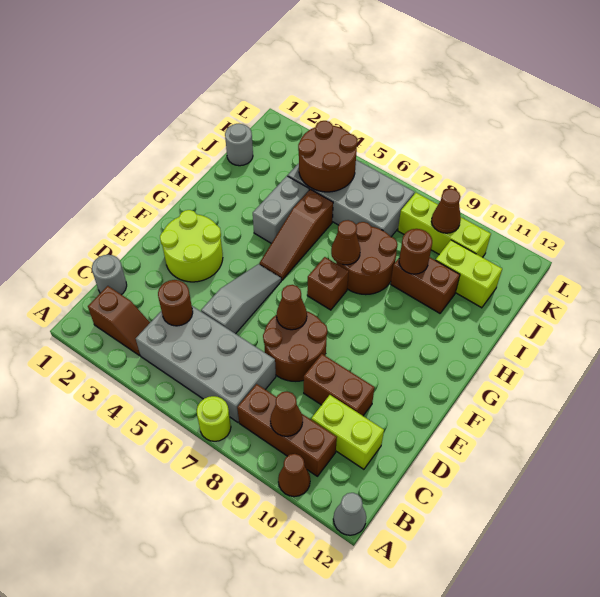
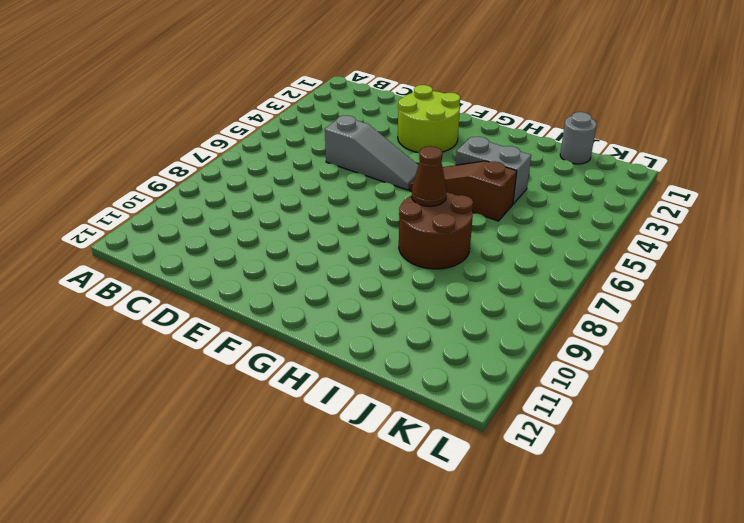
none -> lime round brick A7 level 1
none -> brown cone A10 level 1
none -> grey cone A12 level 1

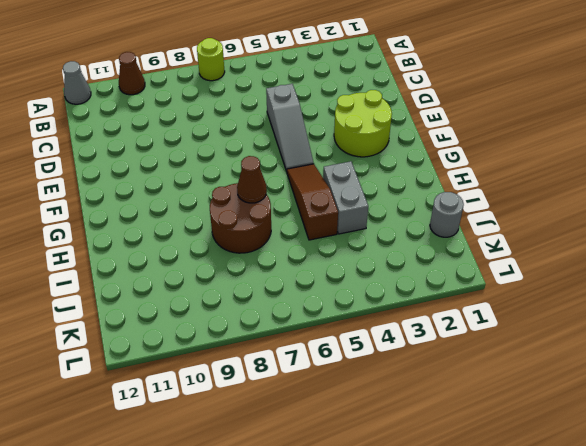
none -> brown slope B2:B3 level 1 top 2
none -> grey brick B4:C7 level 1
none -> brown brick B8:B10 level 1

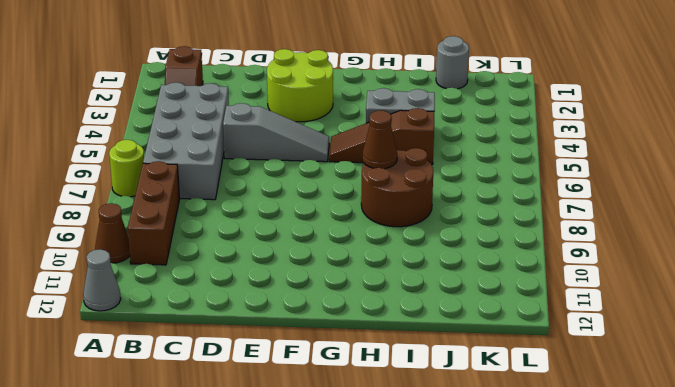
none -> grey round brick C1 level 1
none -> lime brick C10:C11 level 1
none -> brown round brick D7:E8 level 1

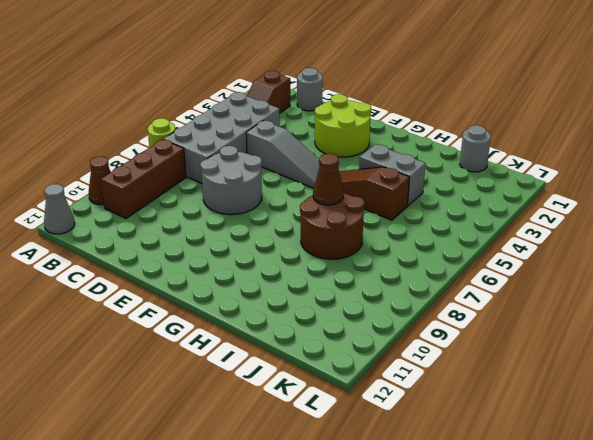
grey round brick D7:E8 level 1 -> brown round brick D7:E8 level 1
none -> lime brick C10:C11 level 1
none -> brown brick D9:D10 level 1
none -> brown brick G7 level 1

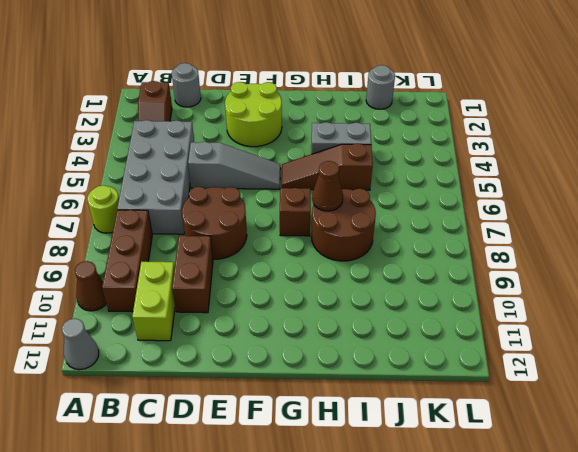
none -> brown brick I9:I10 level 1
none -> grey brick J4:K7 level 1
none -> lime brick J10:J11 level 1

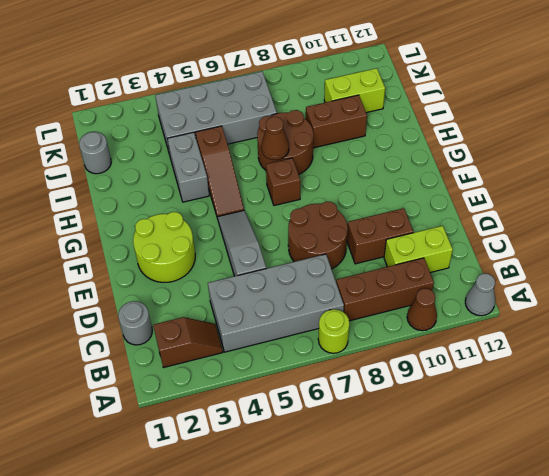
none -> lime brick K8:K10 level 1
none -> brown cone B9 level 2
none -> brown round brick C4 level 2

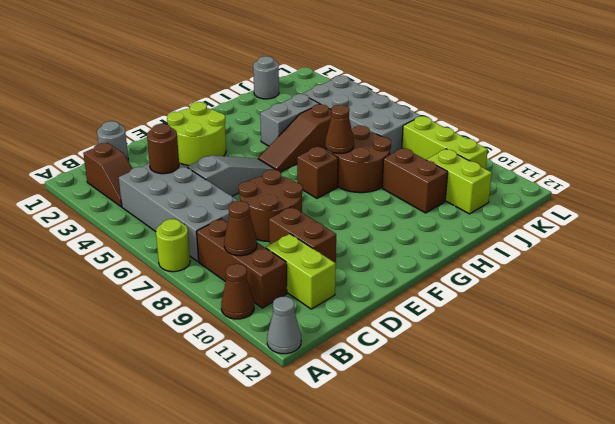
none -> brown cone E7 level 2
none -> brown round brick I9 level 2
none -> brown round brick J4:K5 level 2

